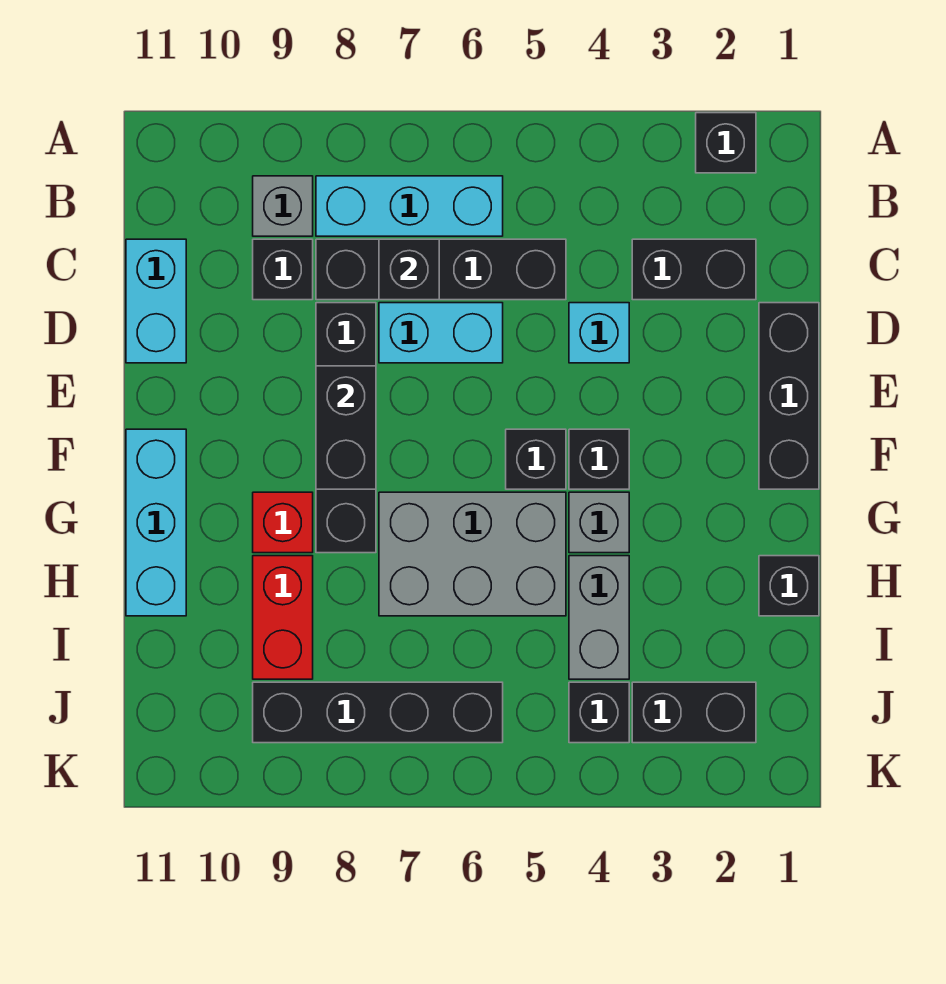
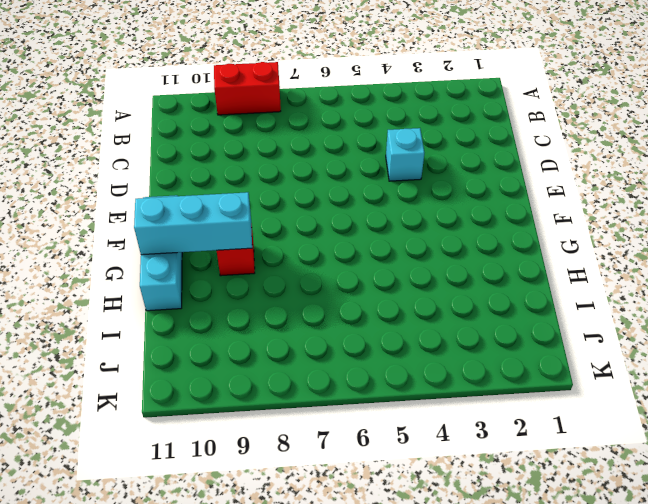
red brick A8:A9 level 1 -> red brick H9:I9 level 1
cyan brick G9:G11 level 2 -> cyan brick B6:B8 level 1
none -> black brick A2 level 1
none -> grey brick B9 level 1
none -> black brick C2:C3 level 1

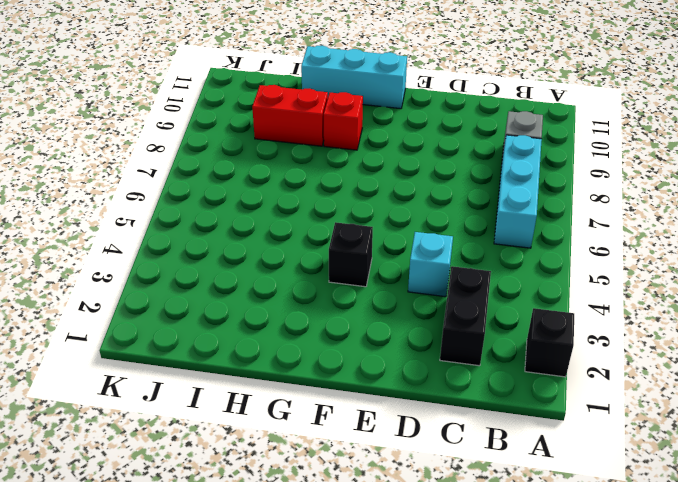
none -> black brick C5:C8 level 1
none -> black brick C9 level 1
none -> cyan brick C11:D11 level 1

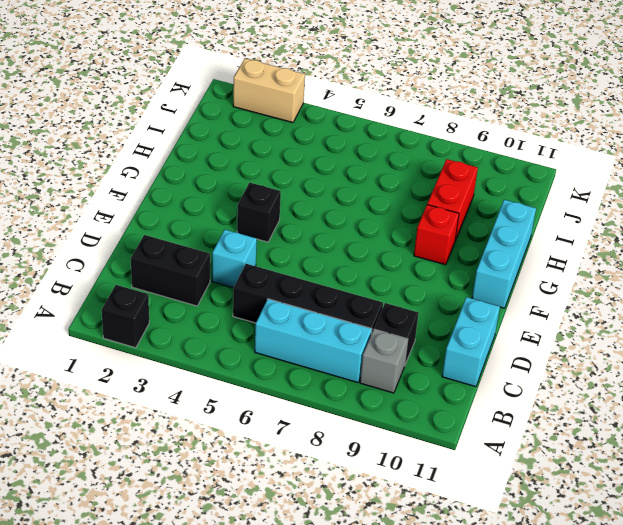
tan brick K2:K3 level 1 -> none
none -> black brick D1:F1 level 1
none -> cyan brick D6:D7 level 1
none -> black brick D8:G8 level 1

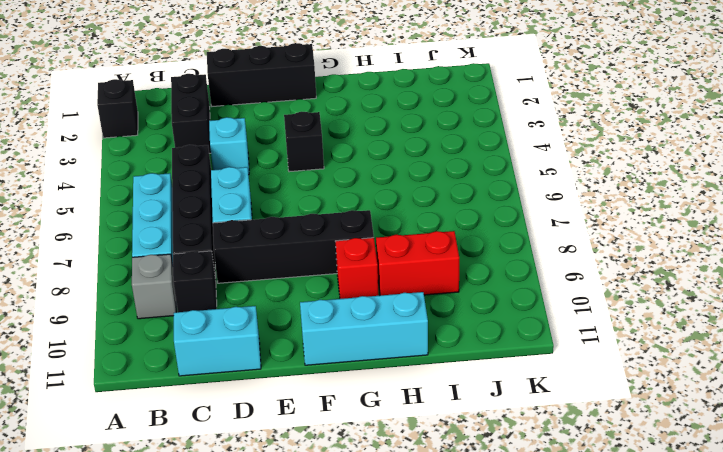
none -> black brick F5 level 1
none -> grey brick G4 level 1
none -> grey brick G5:H7 level 1

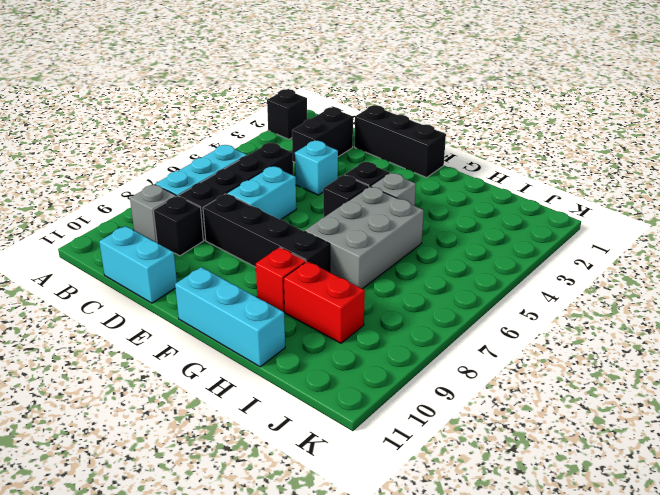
none -> black brick H1 level 1
none -> grey brick H4:I4 level 1
none -> black brick J2:J3 level 1

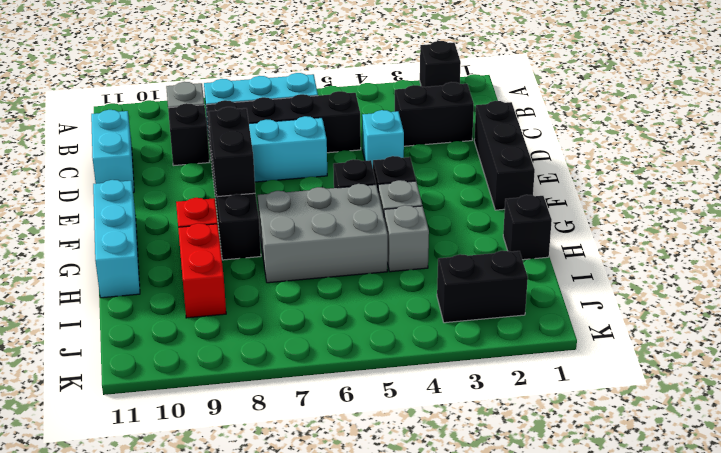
grey brick H4 level 1 -> grey brick H4:I4 level 1
none -> black brick J4 level 1
none -> black brick J6:J9 level 1
none -> black brick C7 level 2

